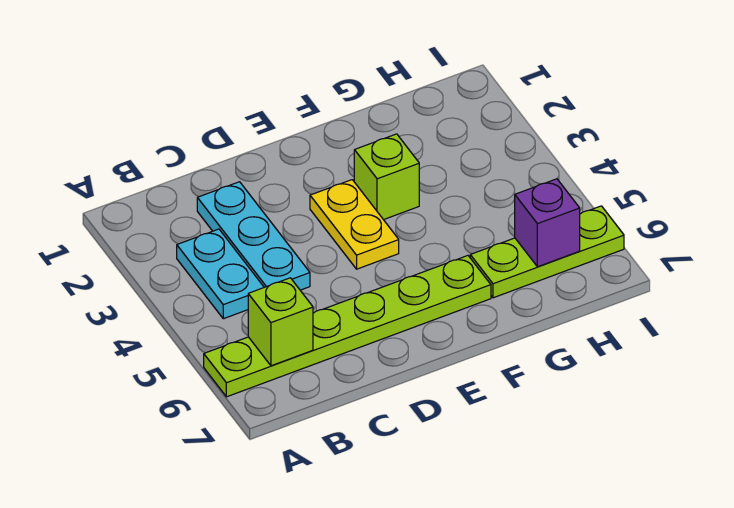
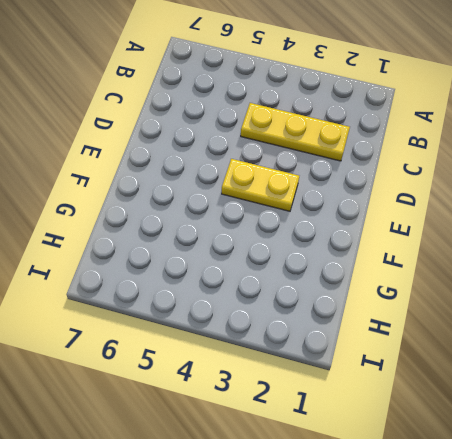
yellow plate C2:C4 level 1 -> cyan plate C2:C4 level 1
none -> lime plate A6:F6 level 1
none -> cyan plate B3:B4 level 1

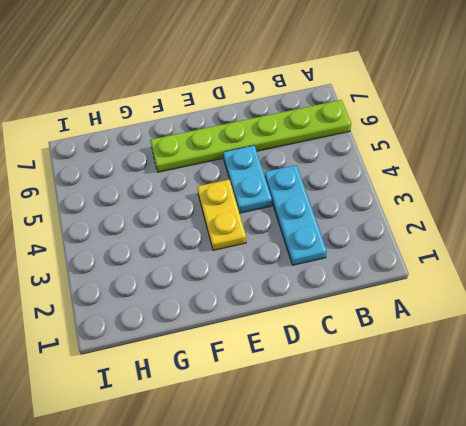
cyan plate D4:D5 level 1 -> cyan plate B3:B4 level 1
none -> lime brick F3 level 1
none -> lime plate G6:I6 level 1

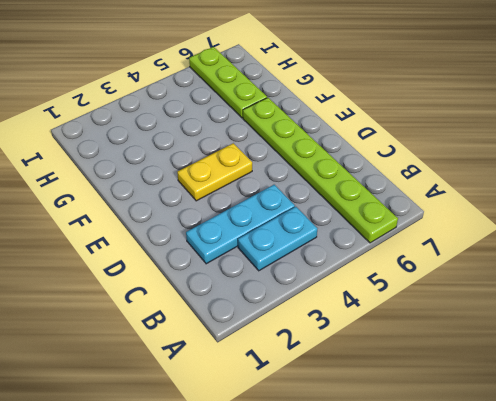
none -> lime brick F3 level 1
none -> lime brick B6 level 2

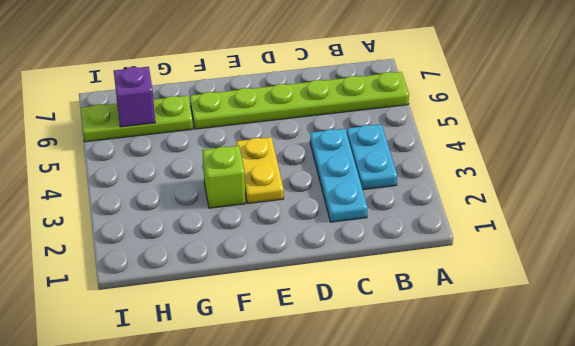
none -> lime brick B6 level 2

